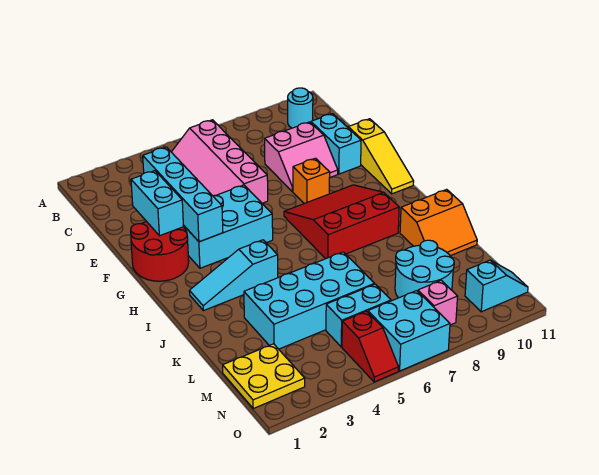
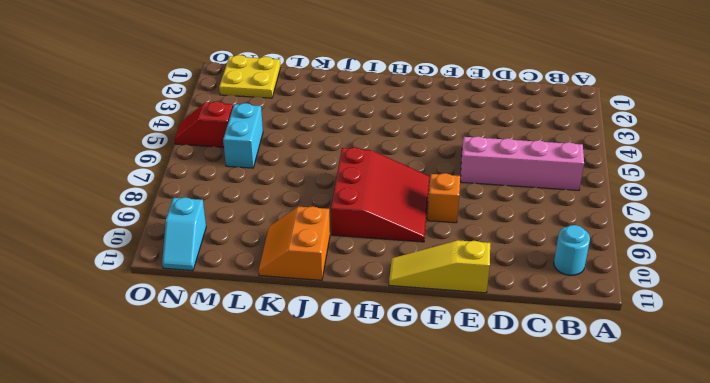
none -> pink slope D8:E9 level 1 top D
none -> cyan brick D10:E10 level 1
none -> red round brick F1:G2 level 1

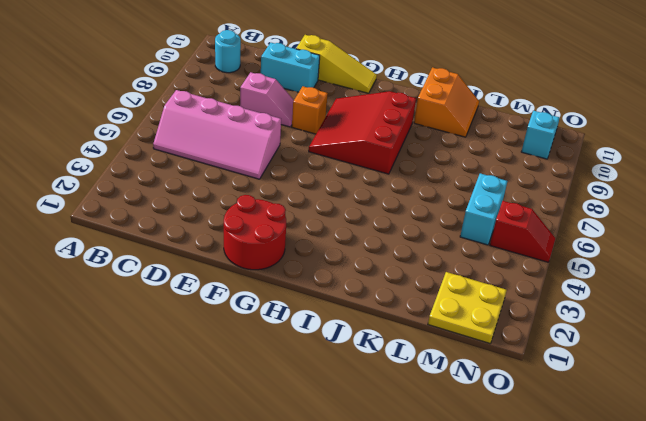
pink slope D8:E8 level 1 top D -> pink slope D8:E9 level 1 top D
none -> cyan brick F3:G5 level 1
none -> cyan slope I2:I4 level 1 top 4
none -> cyan brick K3:L6 level 1

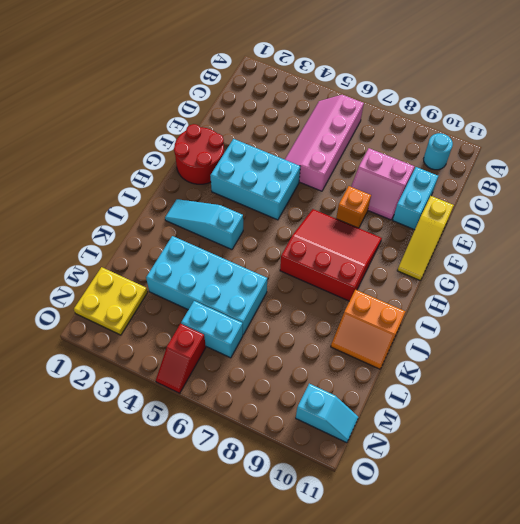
none -> cyan round brick L8:M9 level 1
none -> cyan brick N6:O7 level 1
none -> pink brick N8 level 1

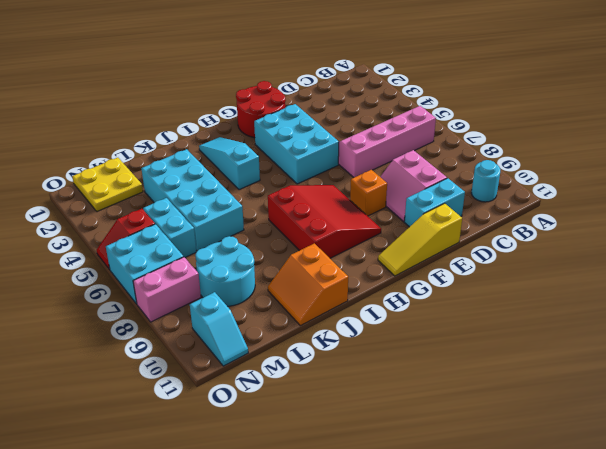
pink brick N8:O8 level 1 -> pink brick N8 level 1
none -> cyan brick D3:G3 level 2
none -> cyan brick E2:F2 level 2

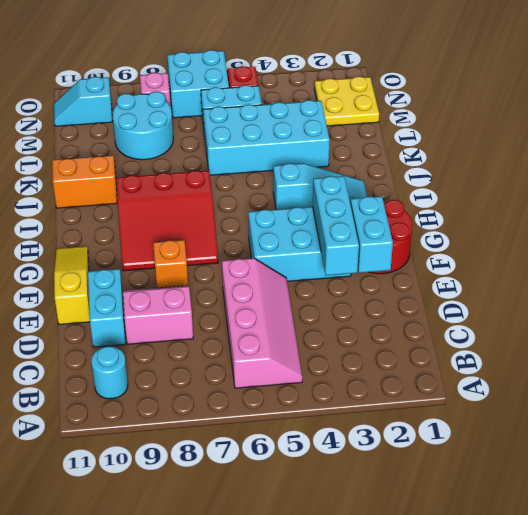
cyan brick E3:G3 level 2 -> cyan brick D3:G3 level 2

